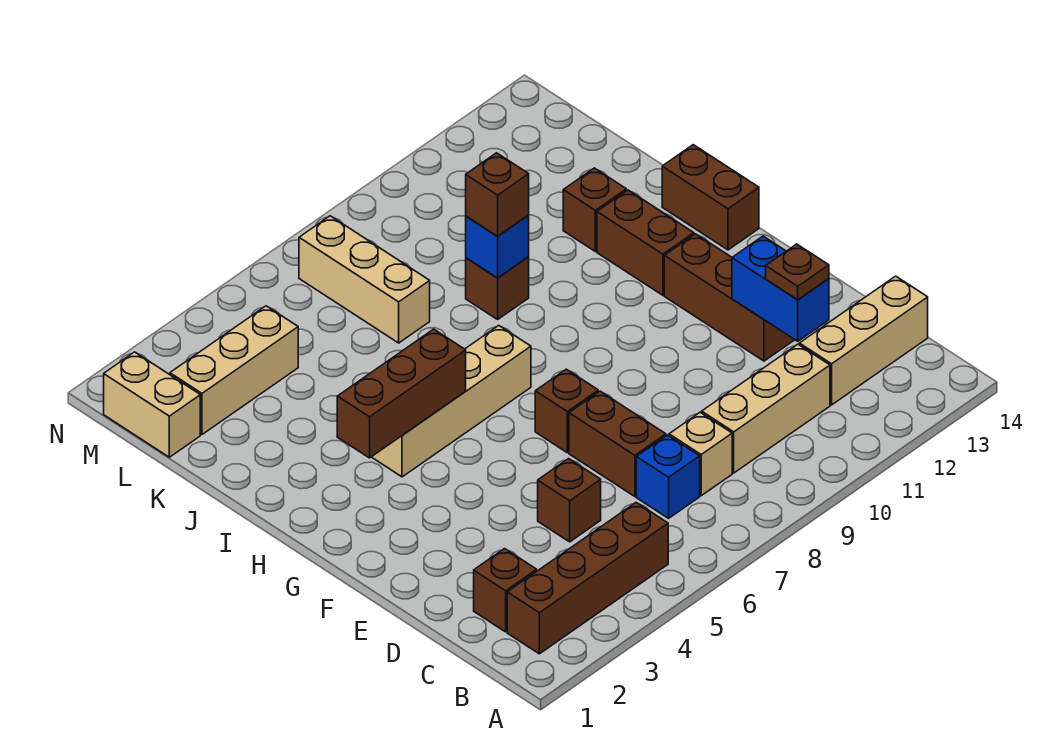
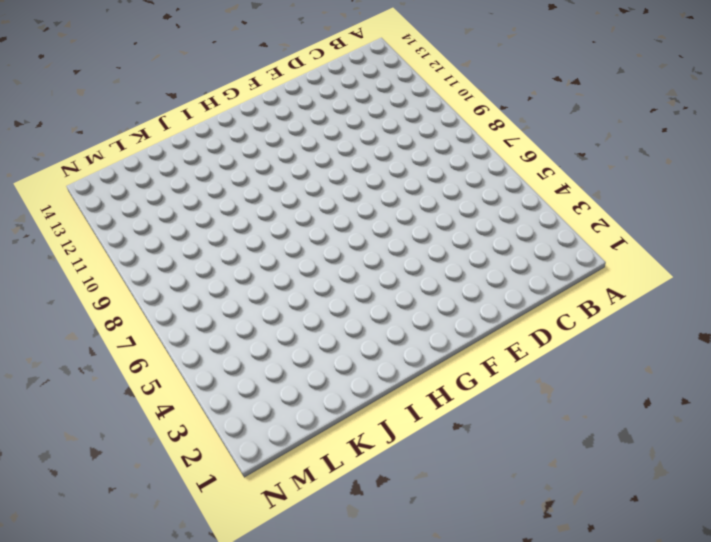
none -> brown brick B2:B5 level 1
none -> brown brick C2 level 1
none -> blue brick C7 level 1

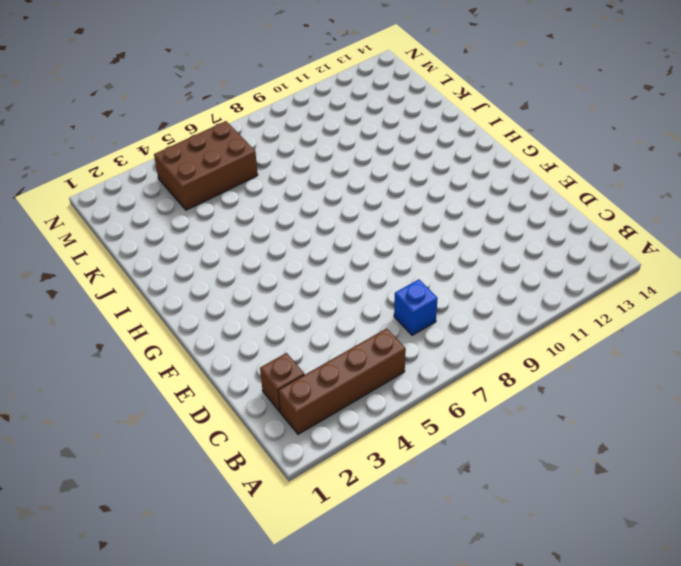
brown brick L4:M6 level 1 -> tan brick L2:L4 level 1
none -> tan brick C8 level 1
none -> tan brick C9:C11 level 1
none -> tan brick C12:C14 level 1

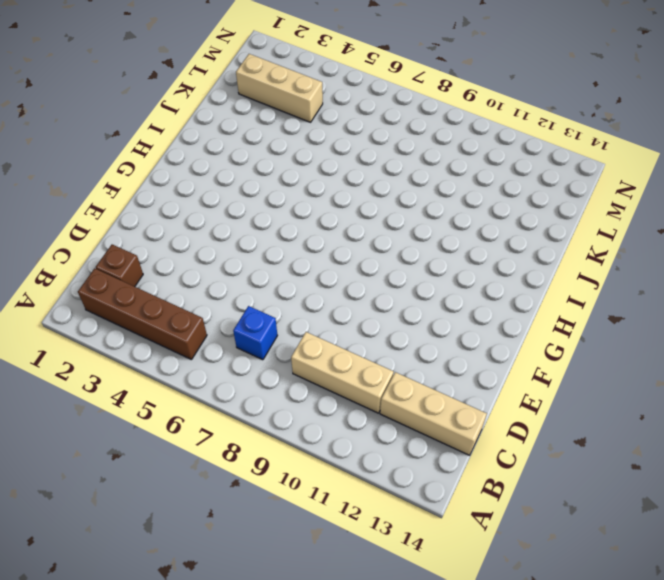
none -> tan brick C8 level 1
none -> brown brick D5 level 1
none -> brown brick D7:E7 level 1

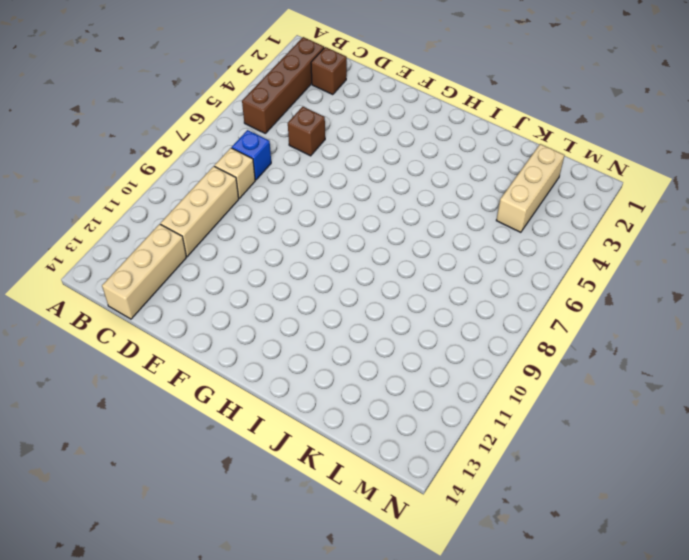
none -> brown brick D7:E7 level 1
none -> brown brick E12:G12 level 1
none -> brown brick F7 level 1

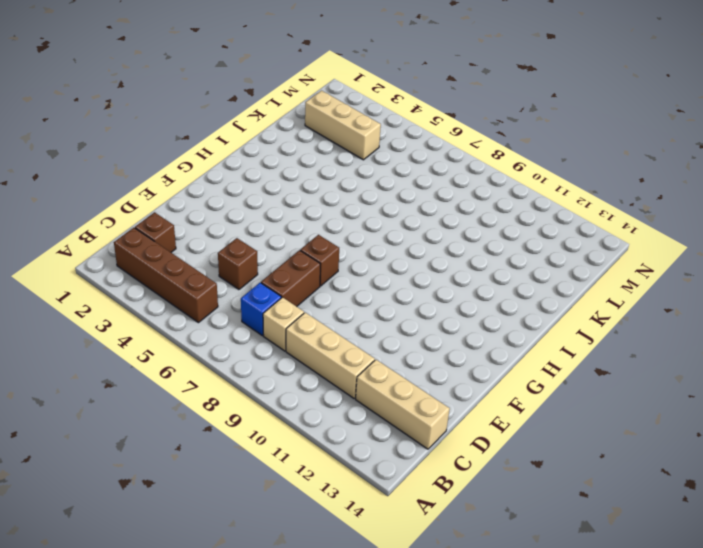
none -> brown brick E12:G12 level 1
none -> tan brick H4:H7 level 1
none -> brown brick H12:I12 level 1

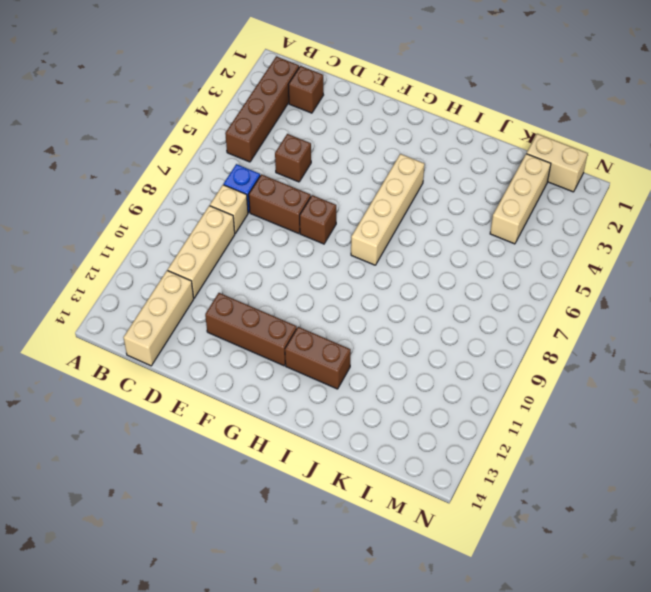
none -> brown brick H14:I14 level 1
none -> brown brick J9 level 1
none -> brown brick J12 level 1

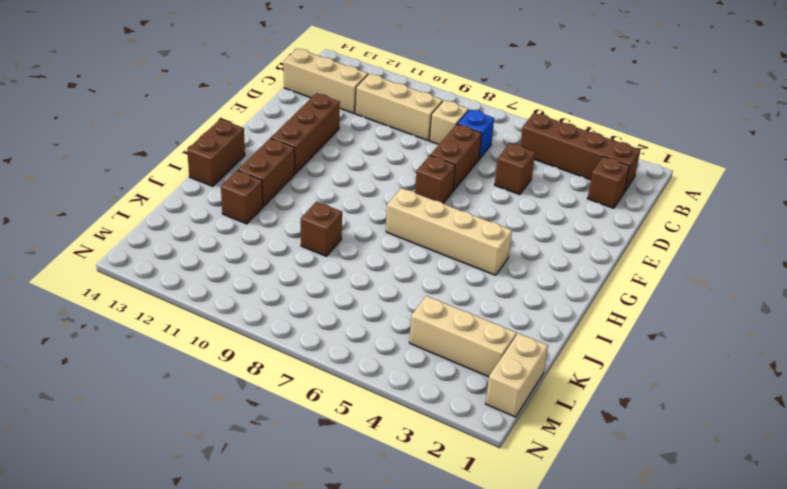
none -> tan brick K7:M7 level 1
none -> blue brick D12:E12 level 2
none -> brown brick H3:H5 level 2

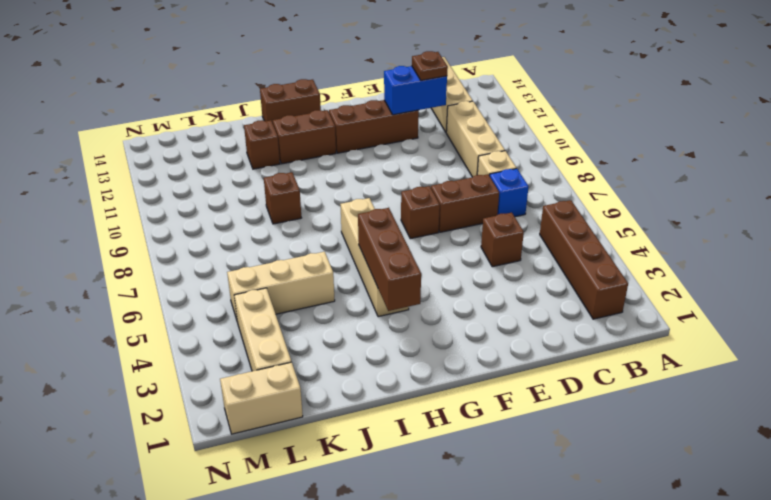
tan brick J5:L5 level 1 -> tan brick K7:M7 level 1
none -> brown brick C2 level 1
none -> blue brick J9 level 2
none -> brown brick J9 level 3

